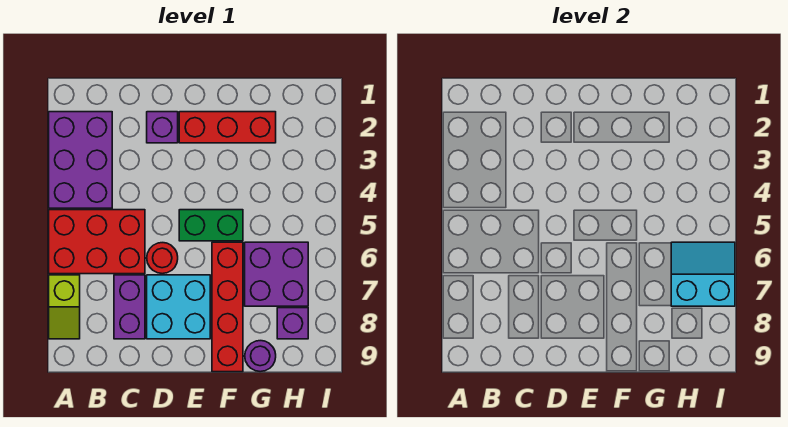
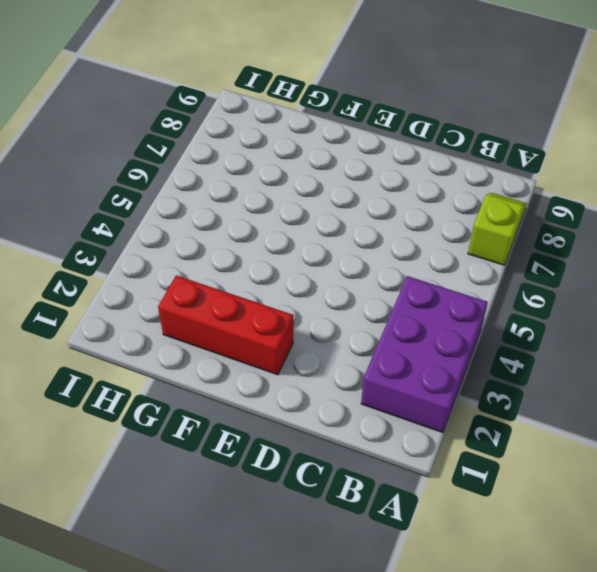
none -> red brick A5:C6 level 1
none -> purple brick C7:C8 level 1
none -> purple brick D2 level 1

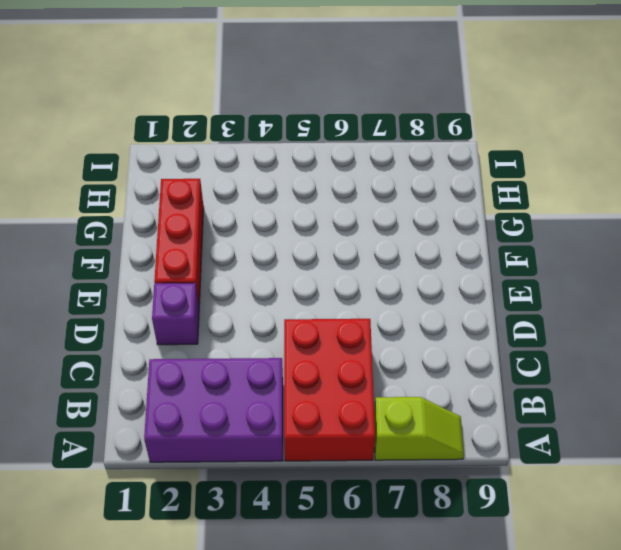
none -> purple brick C7:C8 level 1
none -> red round brick D6 level 1
none -> cyan brick D7:E8 level 1

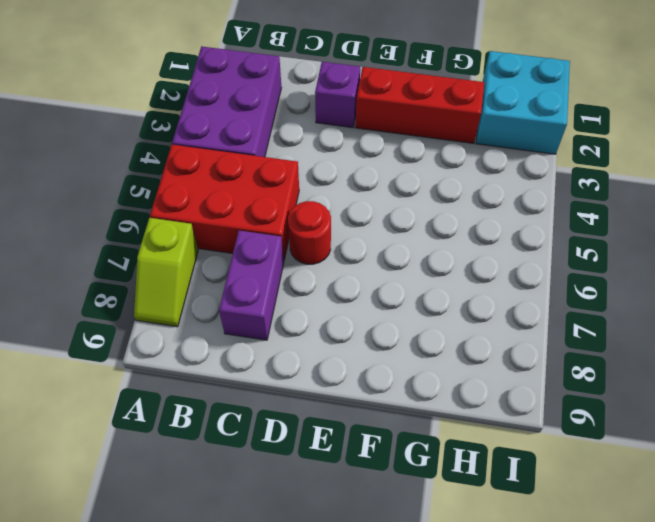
cyan brick H1:I2 level 1 -> cyan brick D7:E8 level 1
none -> green brick E5:F5 level 1
none -> red brick F6:F9 level 1
none -> purple brick G6:H7 level 1

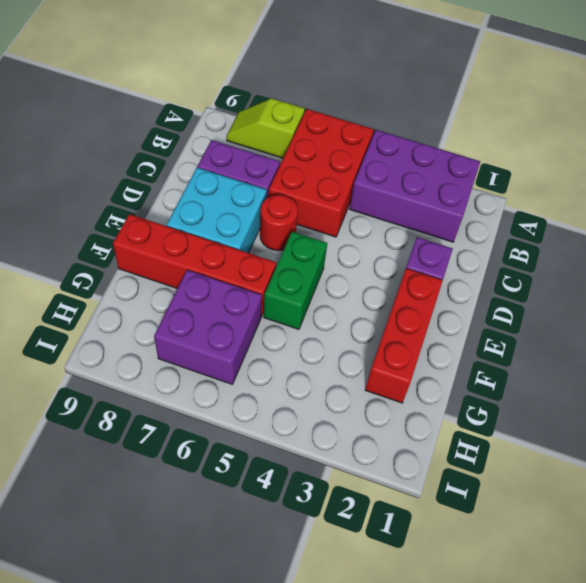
none -> purple round brick G9 level 1
none -> purple brick H8 level 1
none -> cyan slope H6:I7 level 2 top 7

